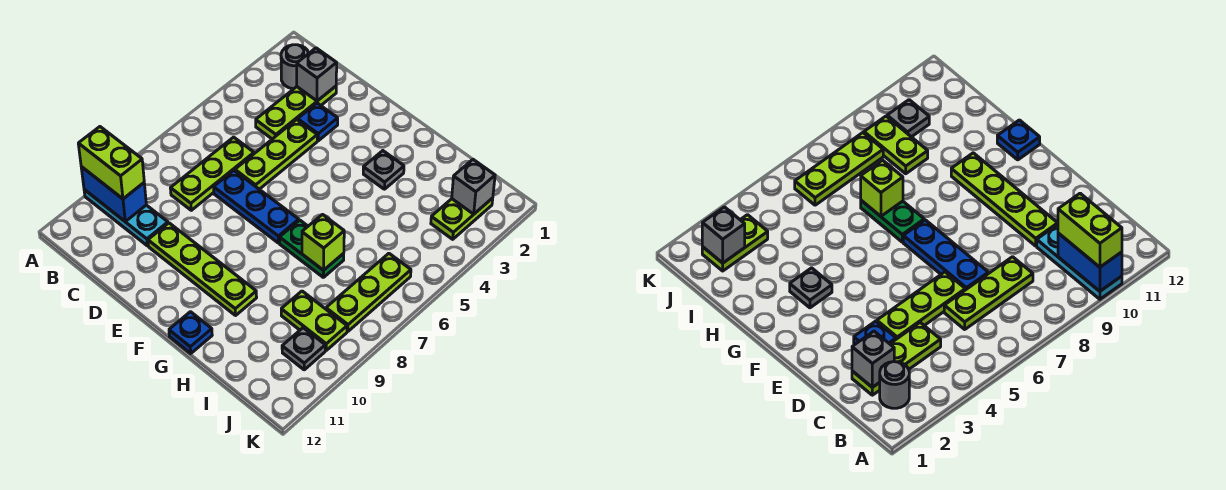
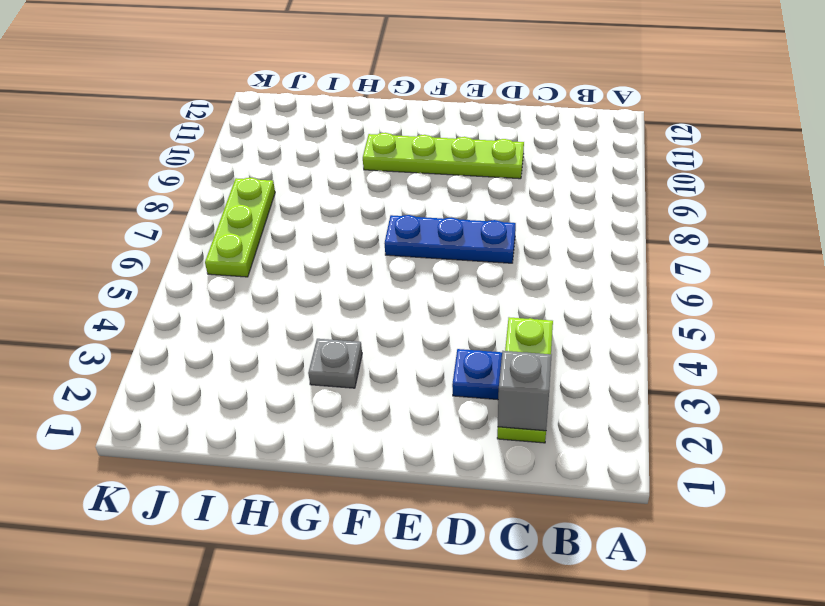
none -> cyan plate A10:C10 level 1
none -> grey round brick B2 level 1
none -> lime plate C6:C8 level 1

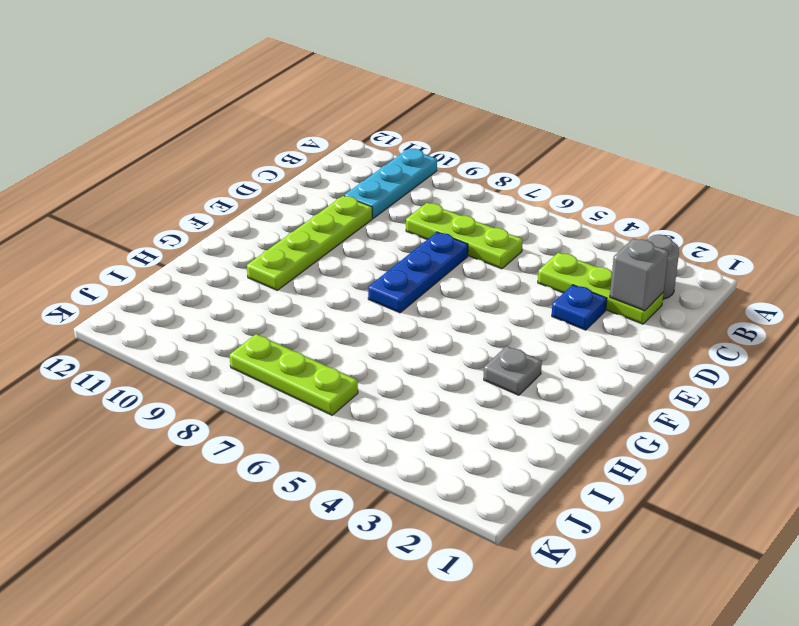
none -> lime plate D4:D6 level 1
none -> green plate G7:H7 level 1
none -> blue plate G12 level 1

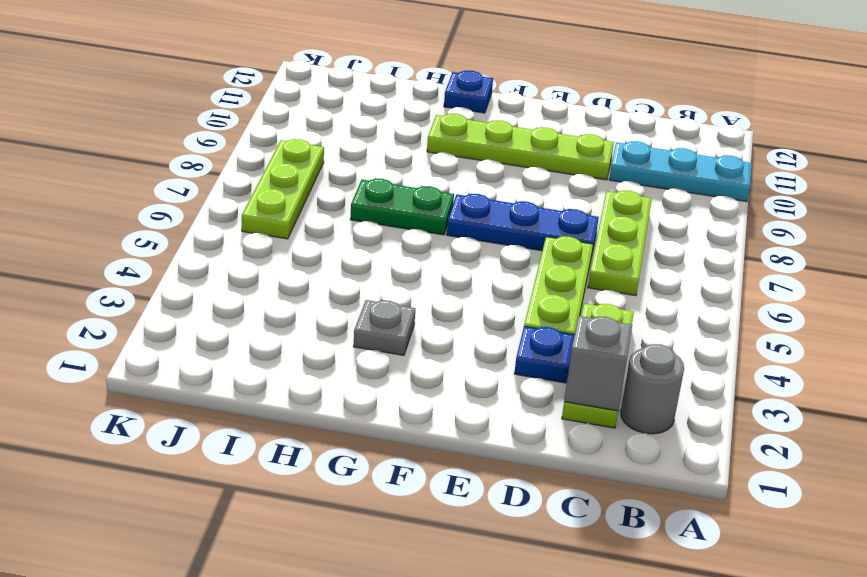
none -> lime plate I9:J9 level 1
none -> lime plate J2:J3 level 1
none -> grey plate J10 level 1

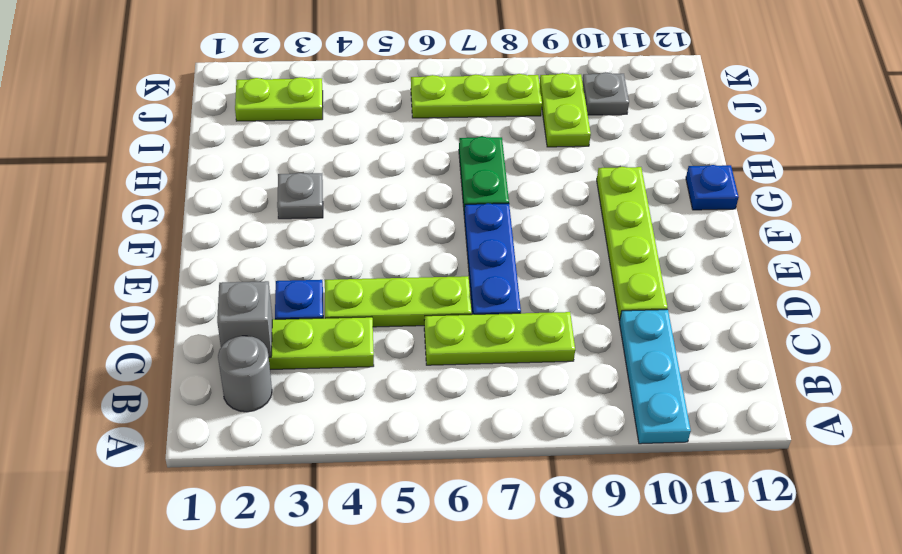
none -> blue brick A10:B10 level 2
none -> lime brick H7 level 2
none -> grey brick J2 level 2

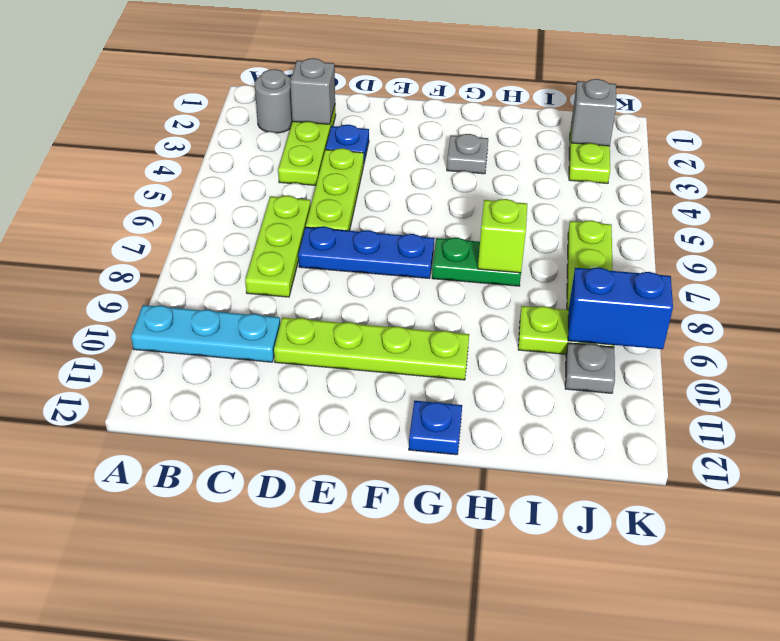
blue brick J9:K9 level 2 -> blue brick A10:B10 level 2
none -> lime brick A10:B10 level 3

